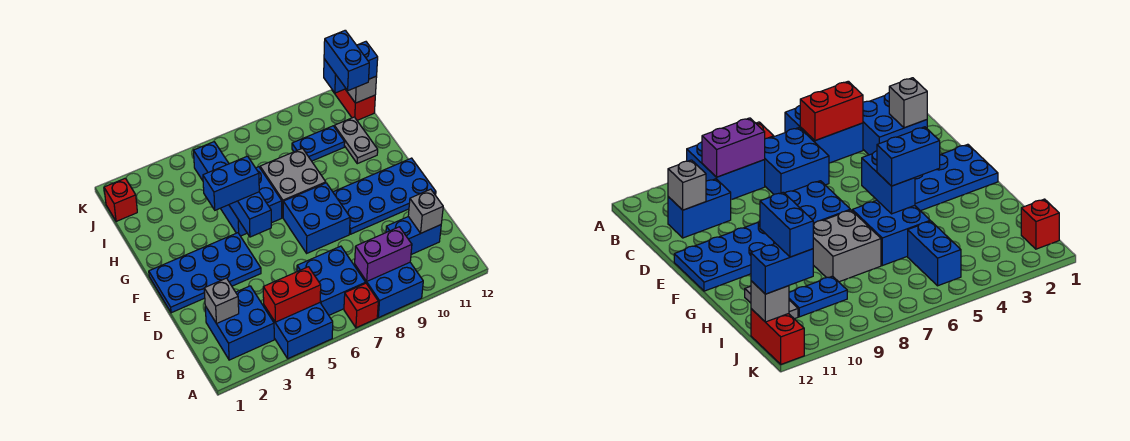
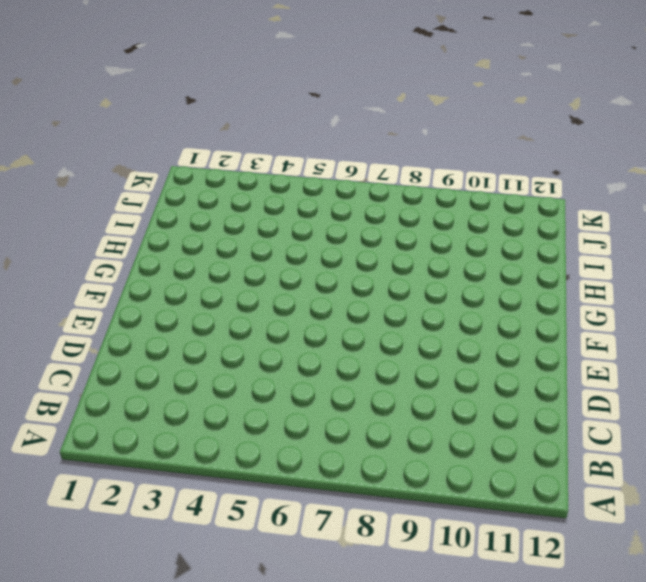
none -> blue brick A4:B5 level 1
none -> red brick A7 level 1
none -> blue brick A8:B9 level 1

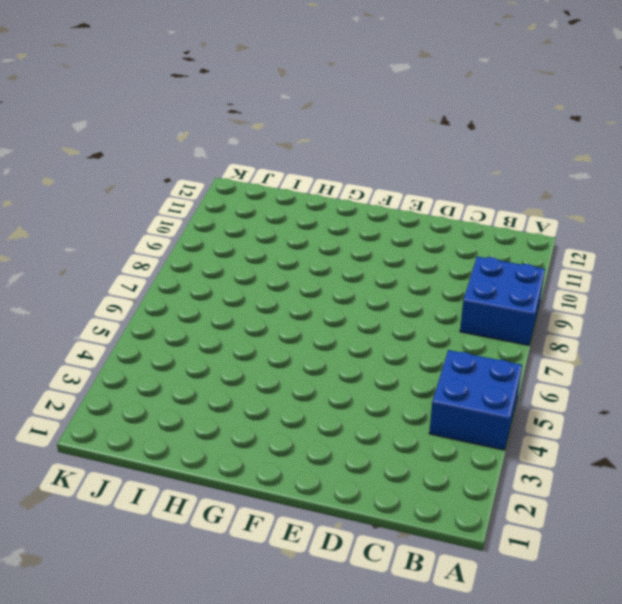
none -> red brick A7 level 1
none -> blue brick B2:C3 level 1
none -> blue brick B6:C7 level 1

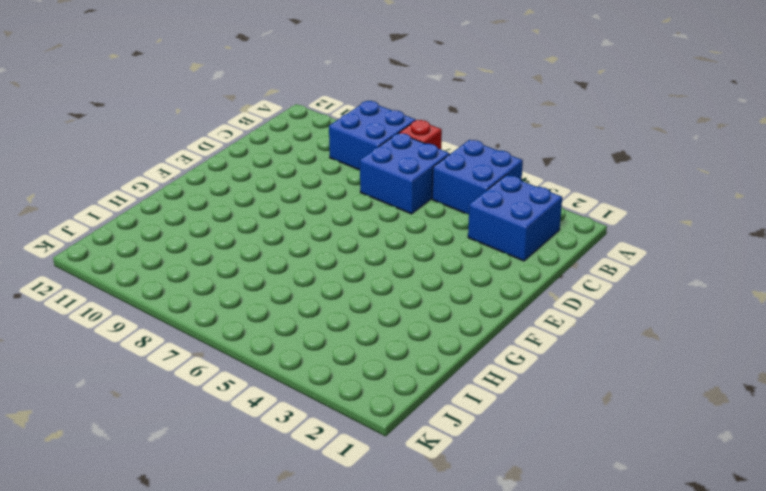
none -> blue brick C10:C11 level 1
none -> blue plate E1:F4 level 1
none -> blue brick E7:F8 level 1

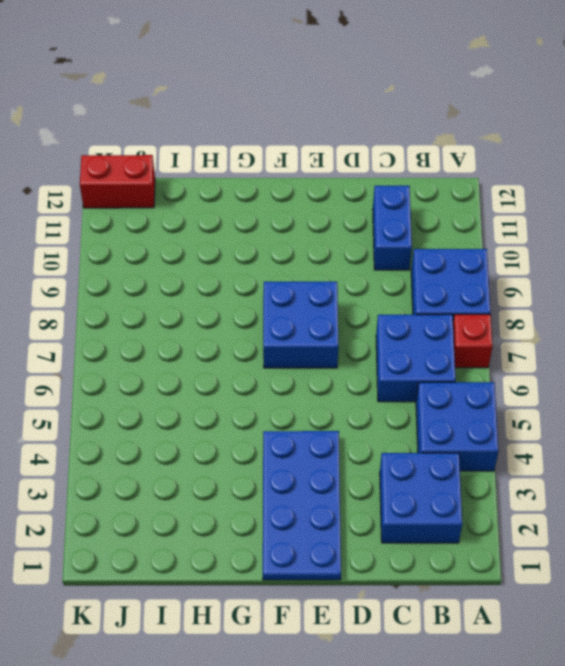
none -> blue plate E9:F12 level 1
none -> blue brick G5:H6 level 1
none -> grey brick G7:H8 level 1

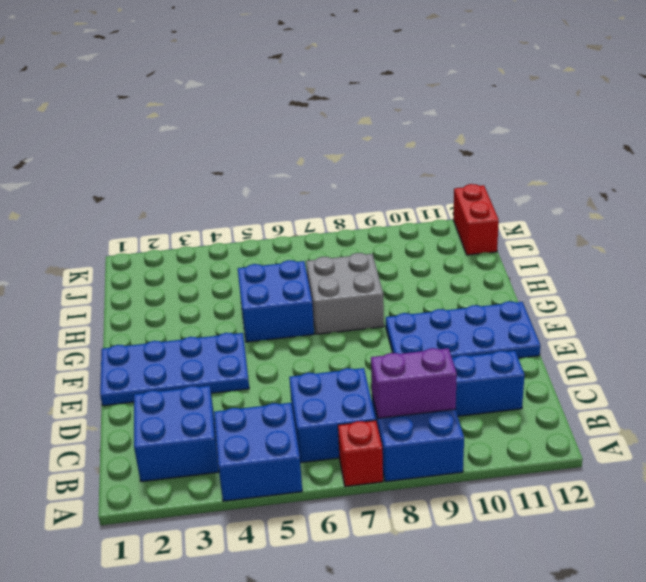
none -> blue brick E7:F8 level 1
none -> grey plate H11:I11 level 1
none -> blue brick I5:J5 level 1

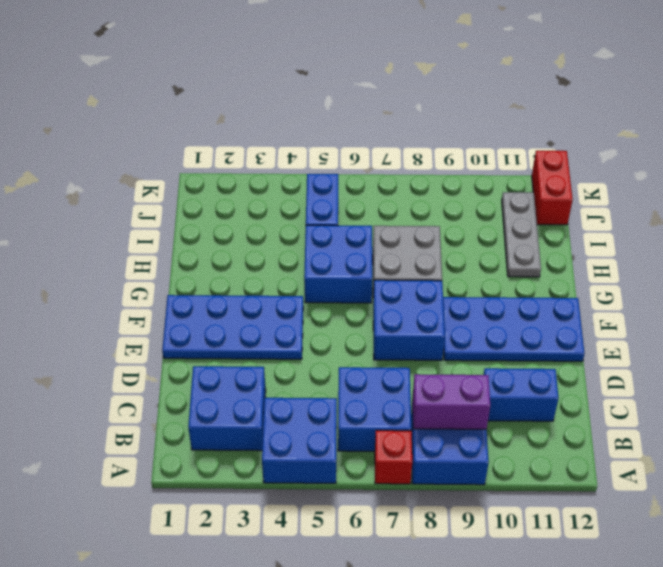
grey plate H11:J11 level 1 -> grey plate H11:I11 level 1
none -> blue plate I9:I10 level 1
none -> red brick J1 level 1
none -> red brick B4:B5 level 2

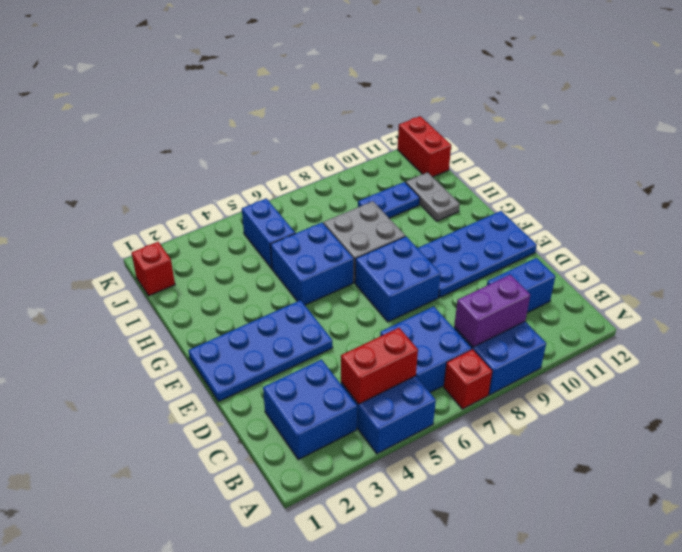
none -> grey brick C2 level 2
none -> grey brick C11 level 2
none -> blue brick F5:G5 level 2

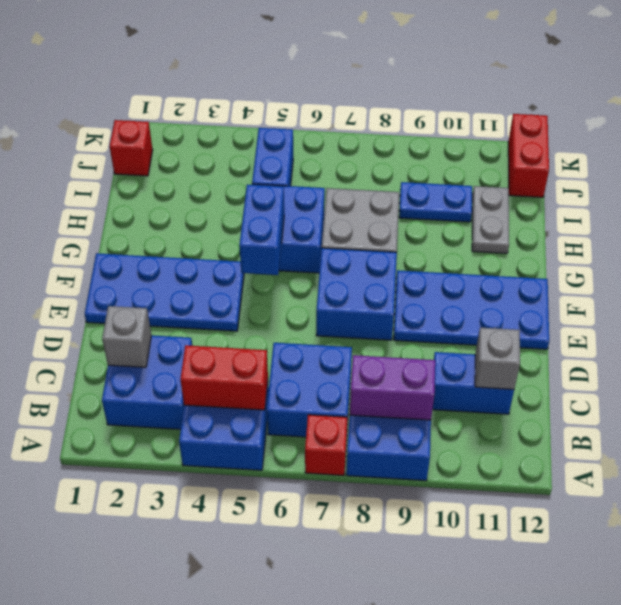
none -> grey brick J12 level 2
none -> blue brick G4:G5 level 3
none -> blue brick J11:J12 level 3

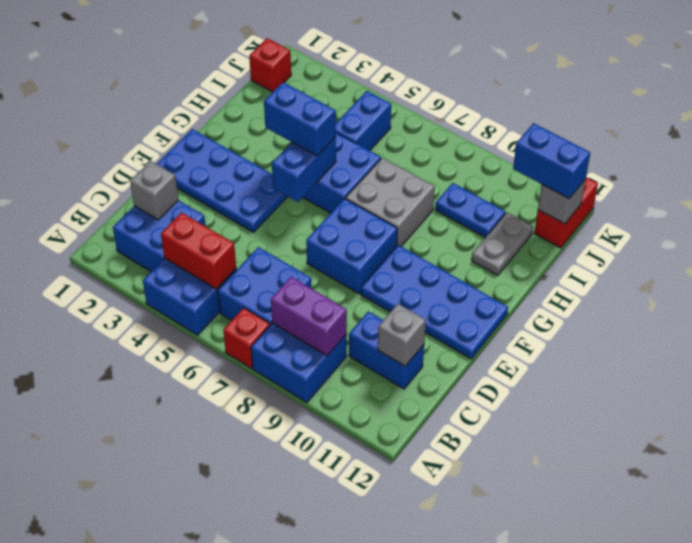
none -> blue brick I11:J11 level 4

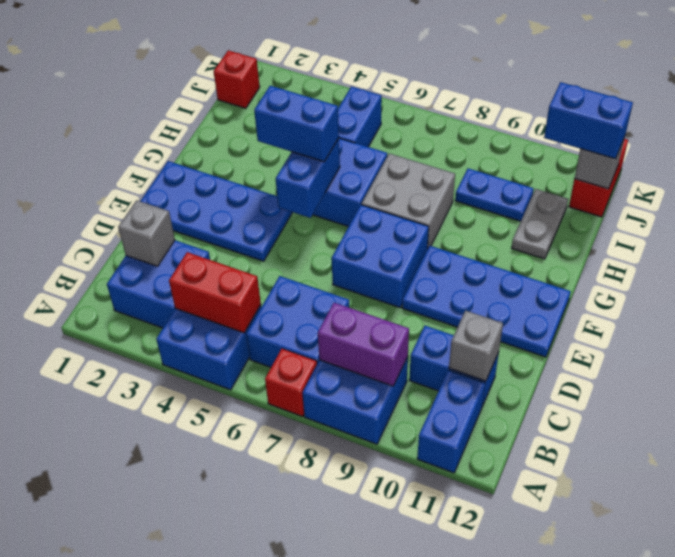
blue brick A11:B11 level 1 -> blue brick I11:J11 level 4

